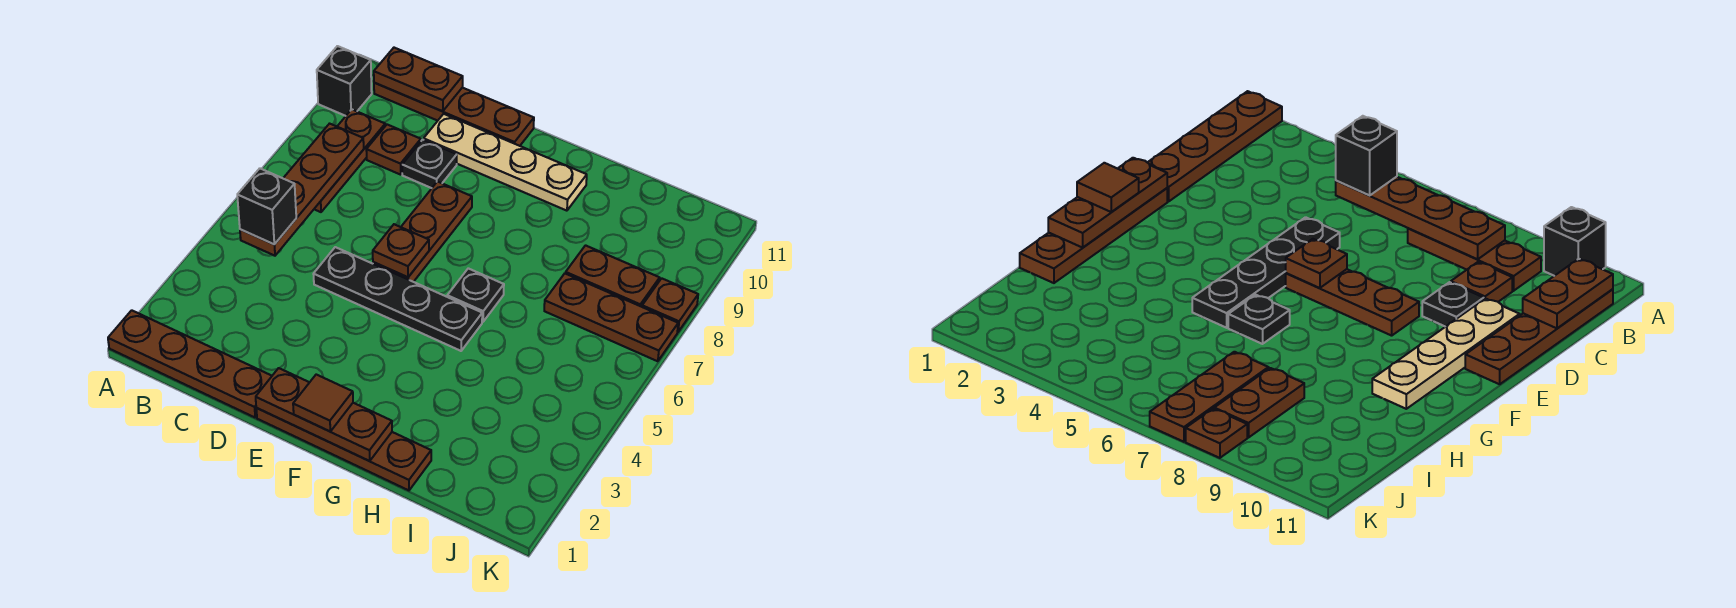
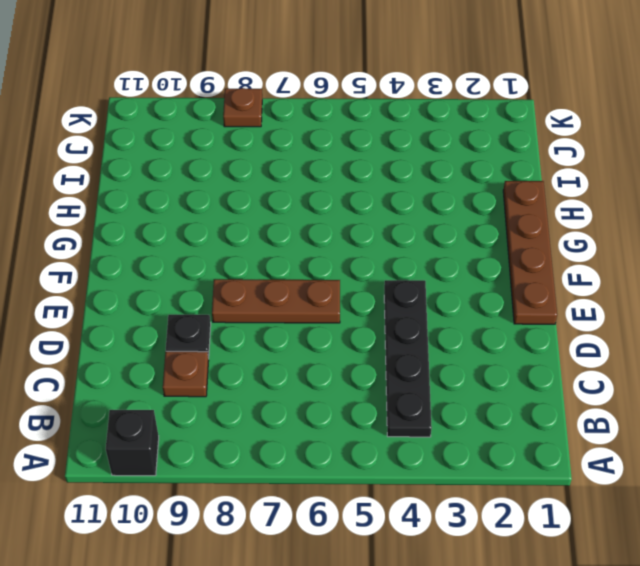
black plate B4:E4 level 1 -> black plate D5:G5 level 1
none -> brown plate A1:D1 level 1
none -> brown plate B7:B9 level 1
none -> brown plate B11:E11 level 1

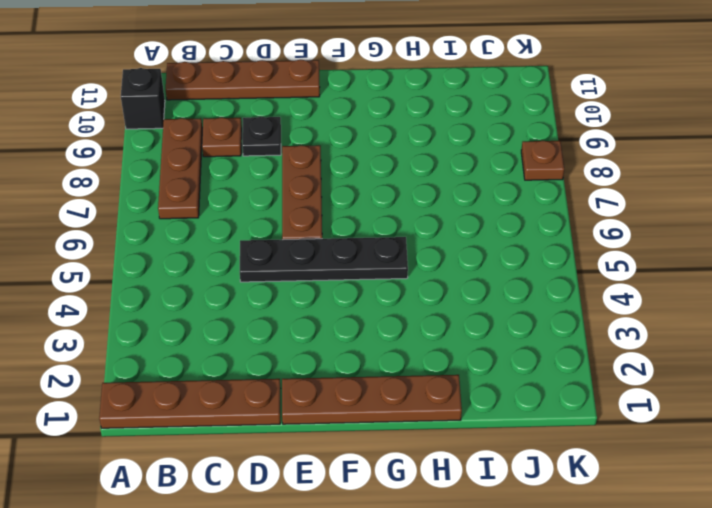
none -> tan plate D10:G10 level 1
none -> black plate G6 level 1
none -> brown plate I7:K7 level 1

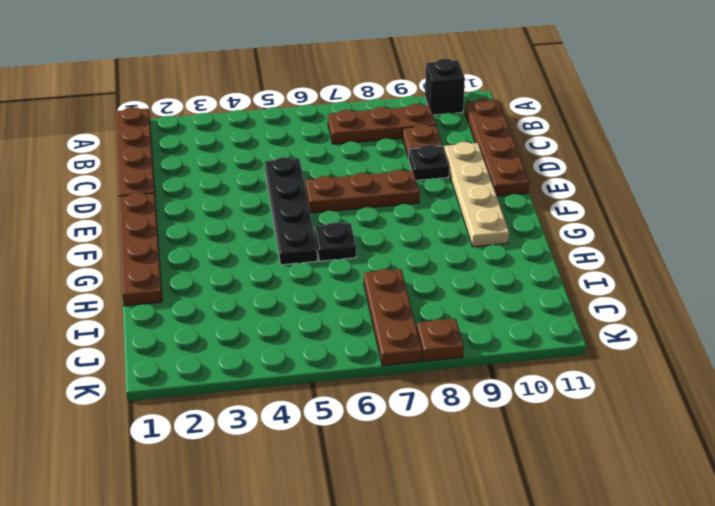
none -> brown plate I8:J8 level 1
none -> brown plate B5:B8 level 2
none -> brown plate B11:C11 level 2

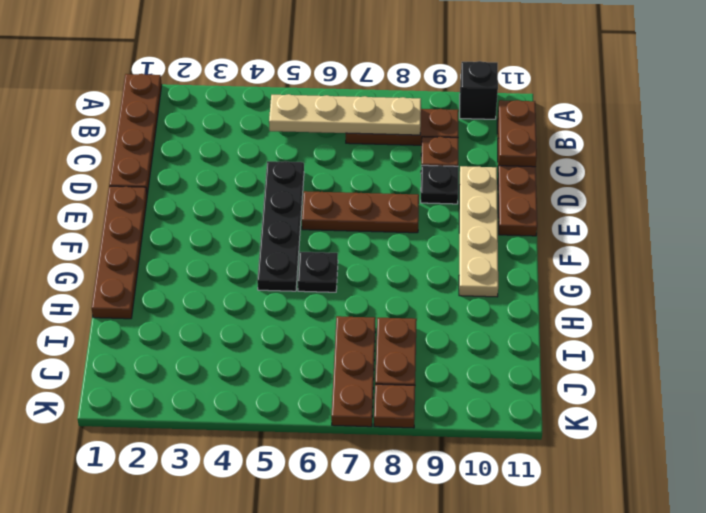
tan plate B5:B8 level 2 -> brown plate B5:B8 level 2
none -> brown plate E1:G1 level 2
none -> brown plate E6 level 2
none -> black brick B5 level 3

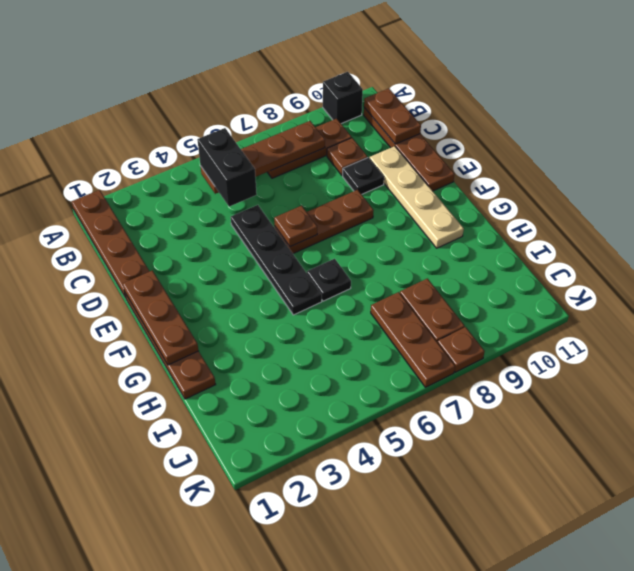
black brick B5:C5 level 3 -> black brick B5 level 3
none -> brown tile F1 level 3

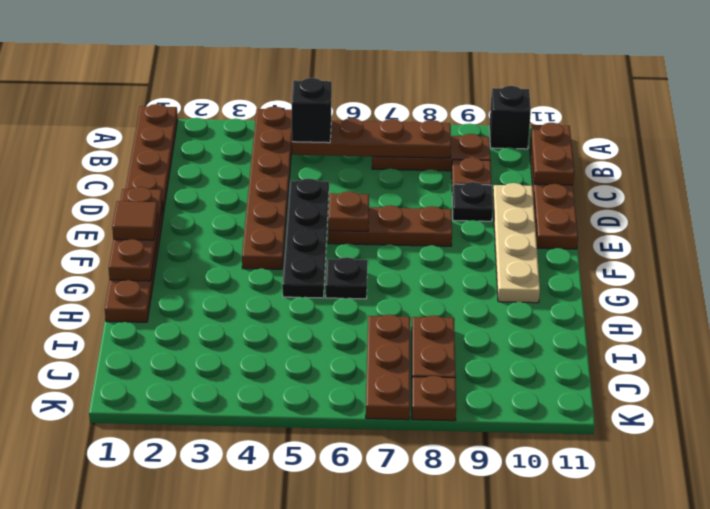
brown plate A4:F4 level 1 -> none

